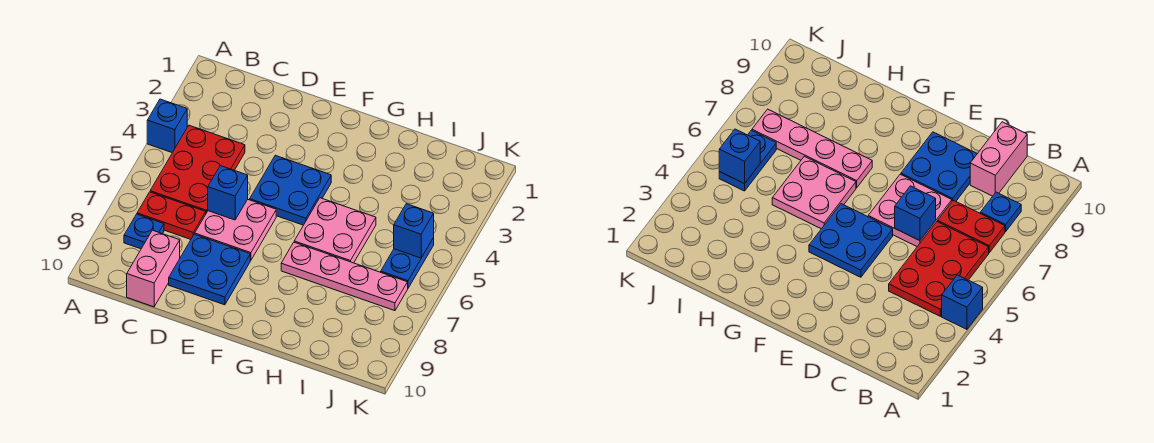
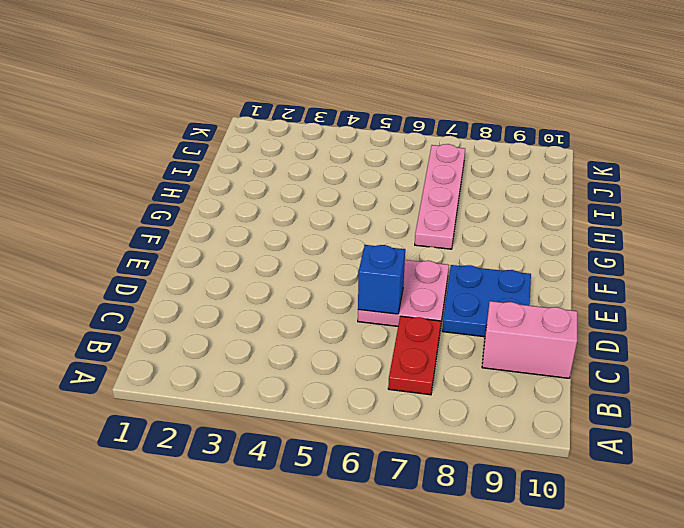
none -> blue brick A4 level 1
none -> red plate B4:C6 level 1
none -> blue plate B8 level 1

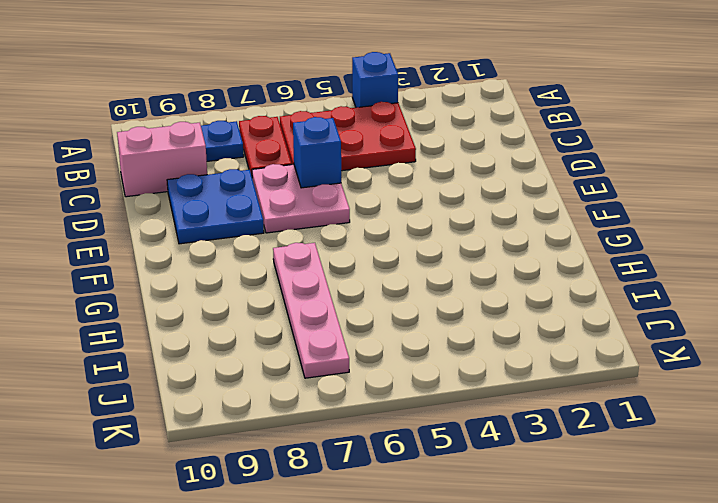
none -> blue plate E4:F5 level 1
none -> pink plate G5:H6 level 1
none -> blue plate J5:J6 level 1

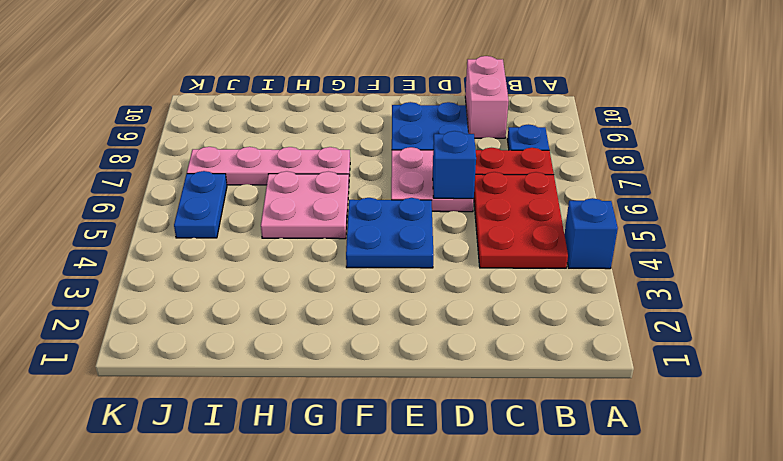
none -> blue brick J5 level 2

